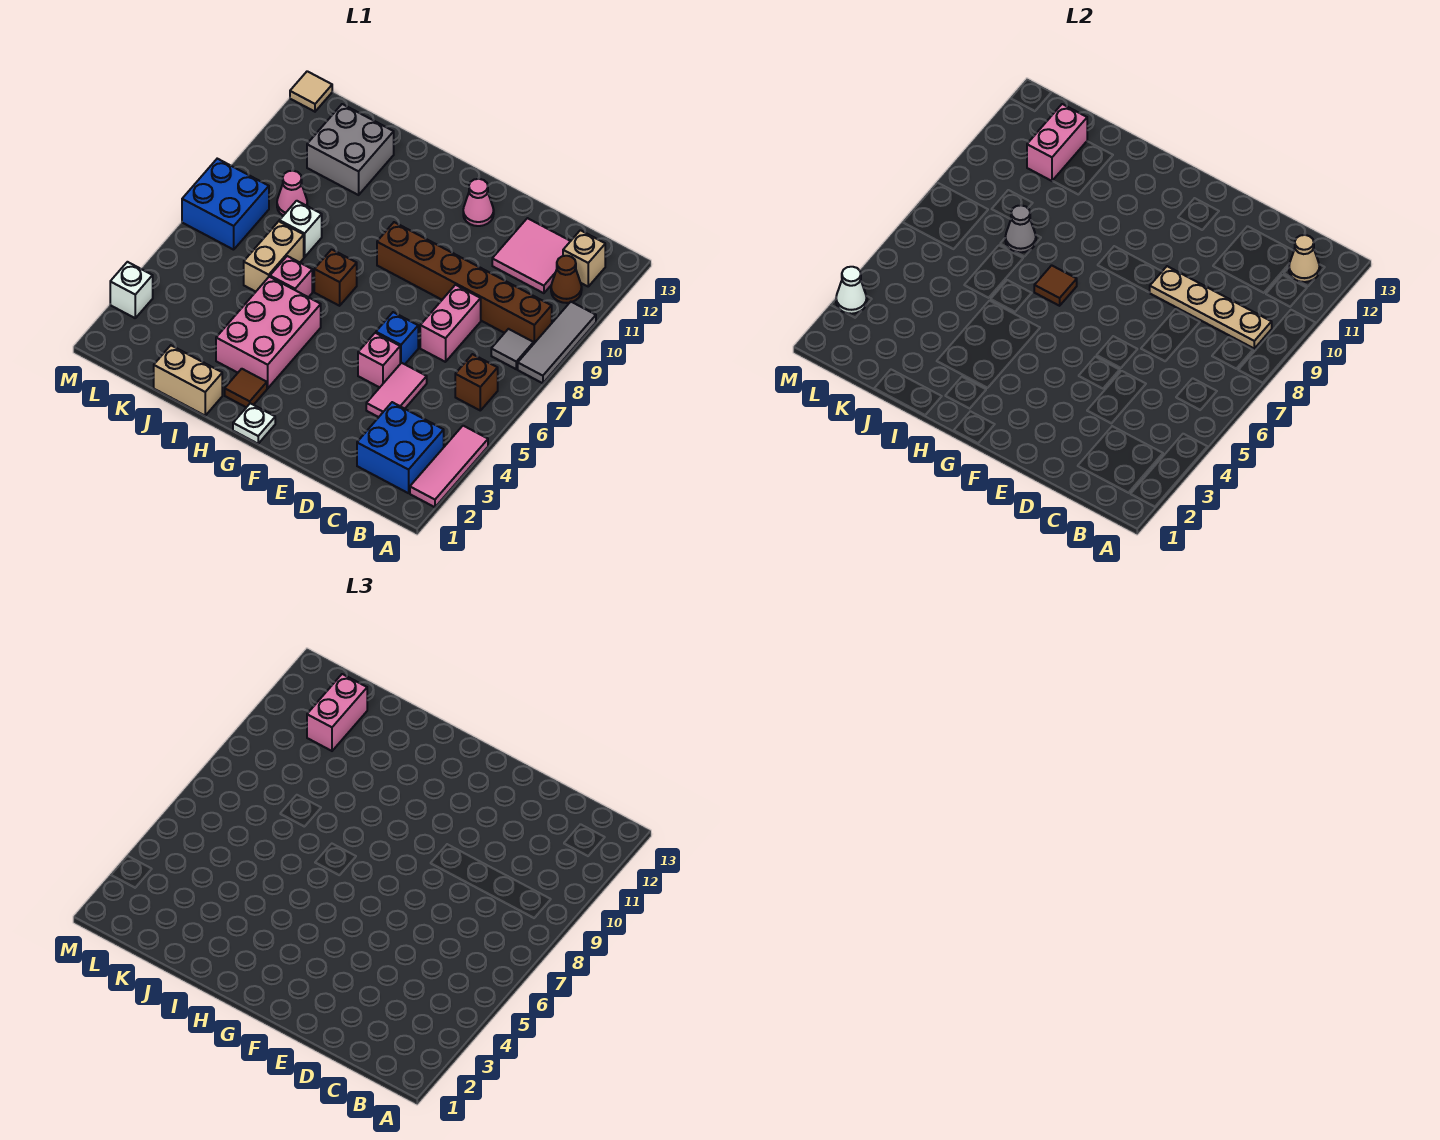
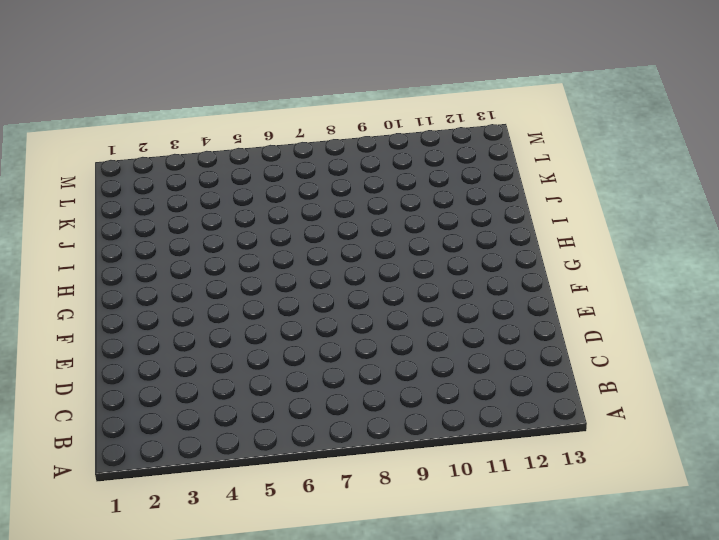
none -> pink tile A2:A4 level 1
none -> grey tile A8:A10 level 1
none -> blue brick B2:C3 level 1
none -> brown brick B6 level 1

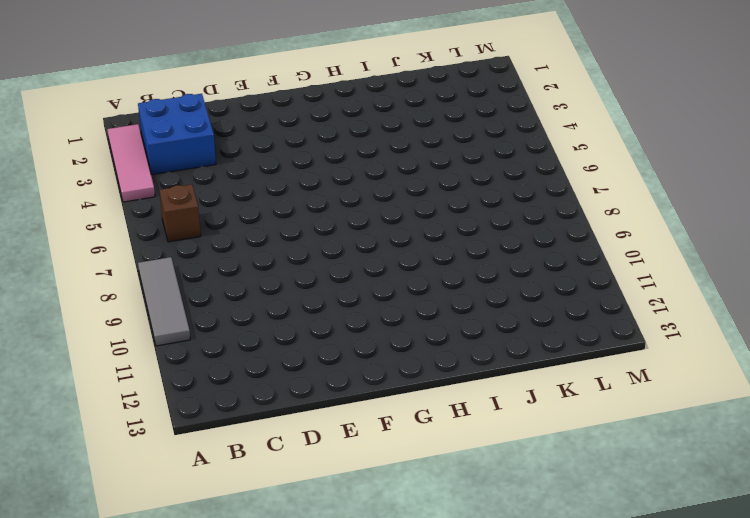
none -> grey tile B8 level 1
none -> brown brick B9:G9 level 1
none -> brown cone B11 level 1
none -> tan brick B12 level 1

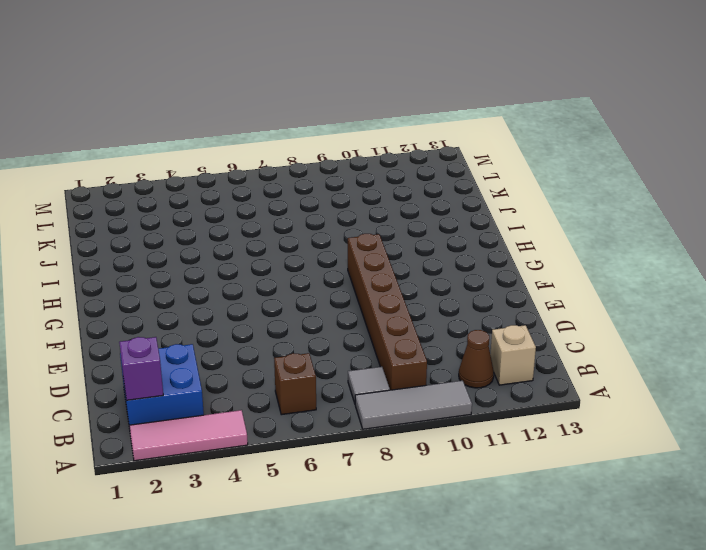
purple brick B2 level 2 -> none
none -> pink tile C11:D12 level 1
none -> pink tile D4:D5 level 1
none -> pink brick D7:D8 level 1
none -> pink brick E5 level 1

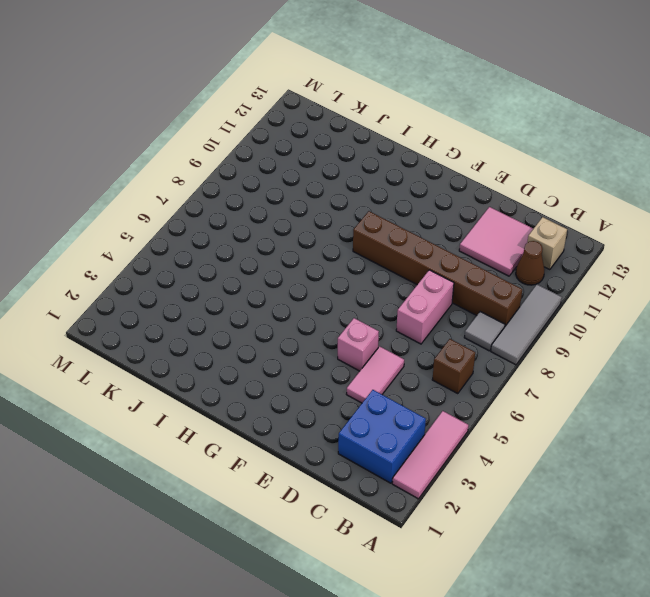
none -> blue brick E6 level 1
none -> pink cone F12 level 1
none -> white plate G1 level 1
none -> brown tile H2 level 1

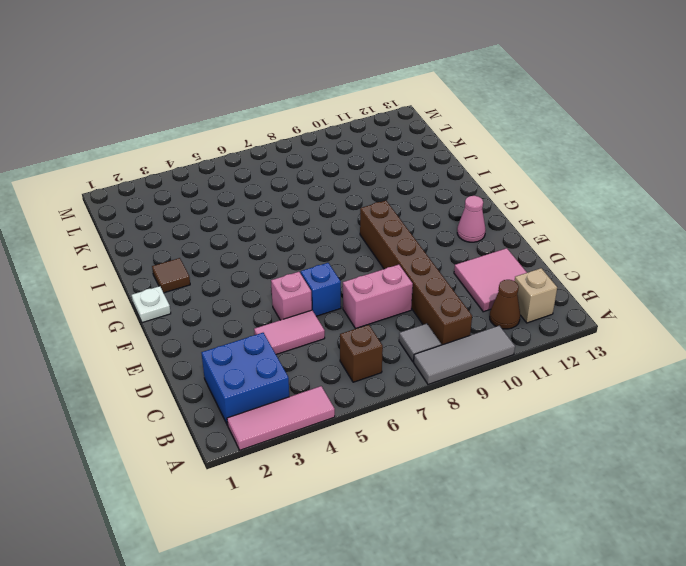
none -> pink brick H3:I5 level 1
none -> brown brick H7 level 1
none -> tan brick I1:J1 level 1
none -> pink brick I6 level 1

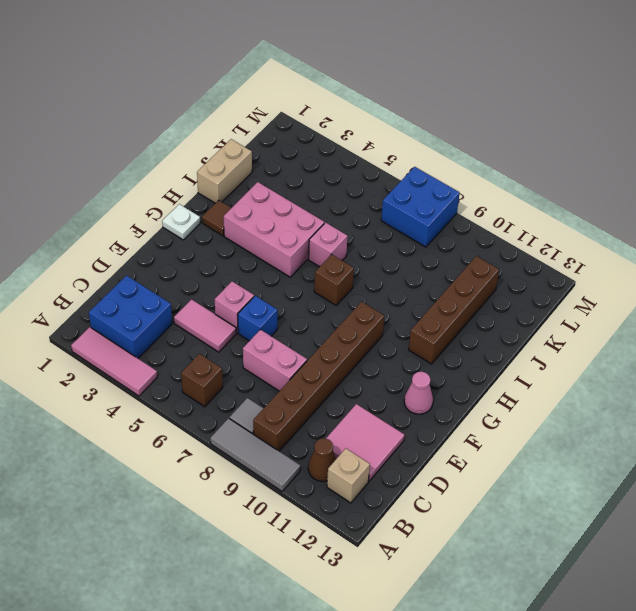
brown brick H11:K11 level 1 -> grey brick J11:K12 level 1
none -> tan brick J6:J7 level 1
none -> white brick J8 level 1
none -> pink cone K9 level 1
none -> white brick M3 level 1

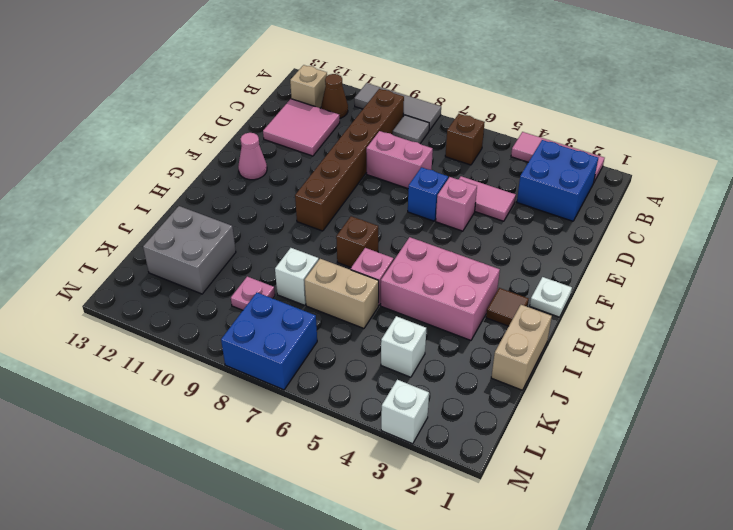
white brick K4 level 1 -> none
pink plate K9 level 1 -> pink cone K9 level 1
none -> tan tile M13 level 1
none -> tan plate B9:E9 level 2
none -> tan cone B12 level 2
none -> brown tile H7 level 2

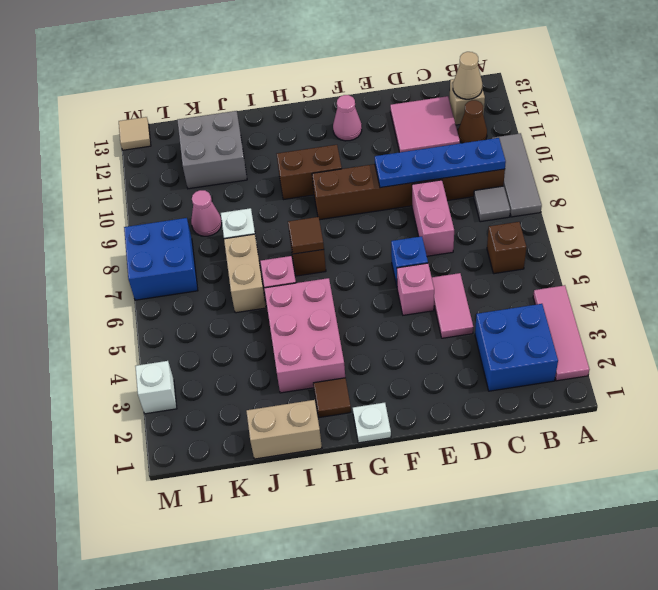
blue plate B9:E9 level 2 -> tan plate B9:E9 level 2
brown brick G10:H10 level 1 -> none
none -> grey cone J8 level 2
none -> pink brick K11:K12 level 2
none -> white cone M3 level 2
none -> pink brick K11:K12 level 3

